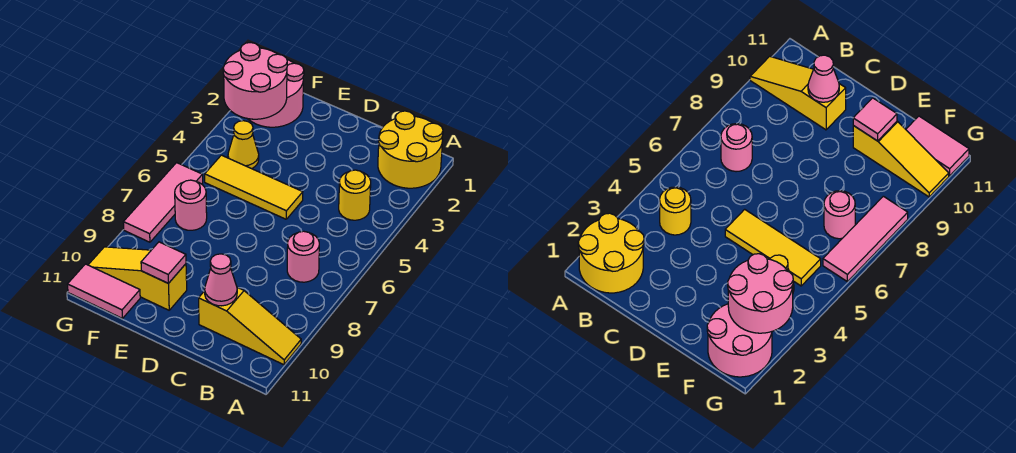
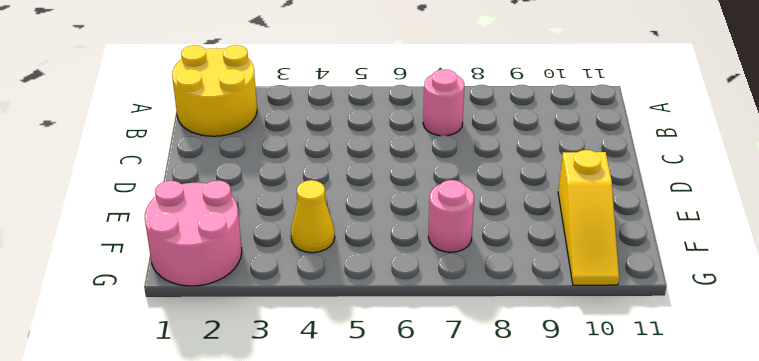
none -> yellow slope A10:C10 level 1 top C
none -> yellow round brick B4 level 1
none -> yellow tile D5:F5 level 1

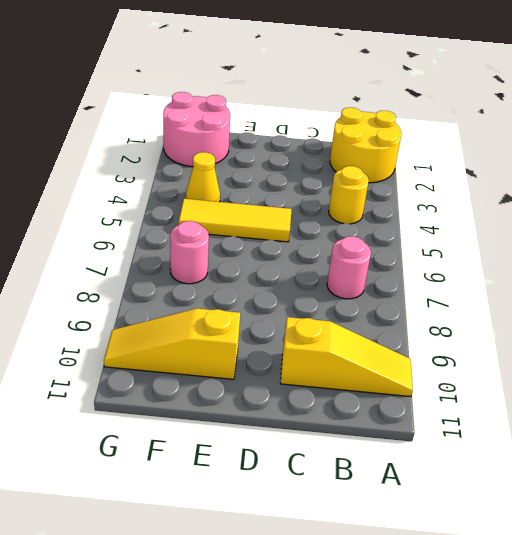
none -> pink tile F11:G11 level 1
none -> pink tile G6:G8 level 1
none -> pink cone C10 level 2

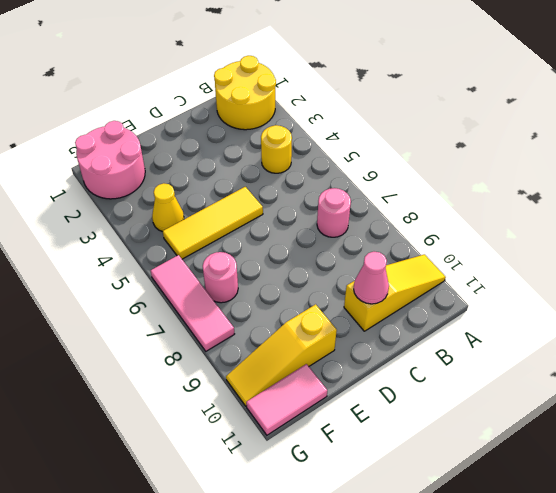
none -> pink tile E10 level 2
none -> pink round brick F2:G3 level 2

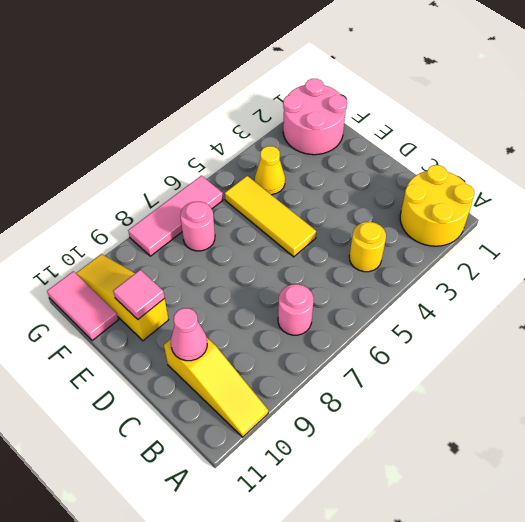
none -> pink round brick F2:G3 level 2

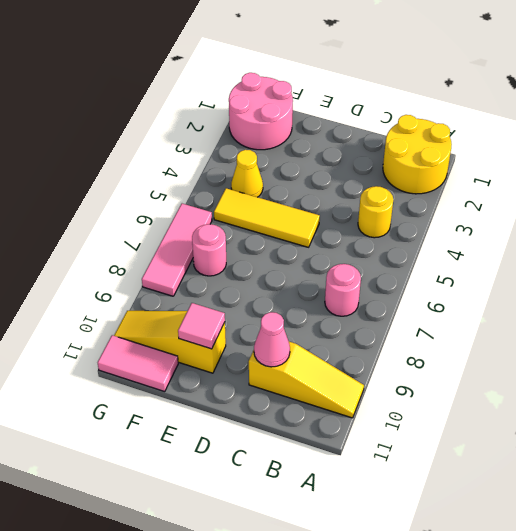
none -> pink round brick F2:G3 level 2

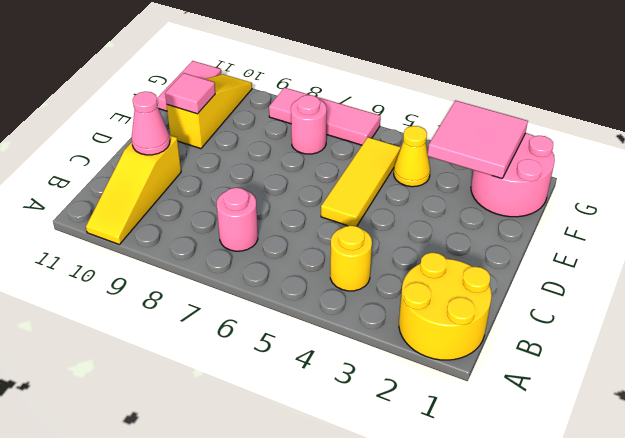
pink tile F2:G3 level 2 -> pink round brick F2:G3 level 2

